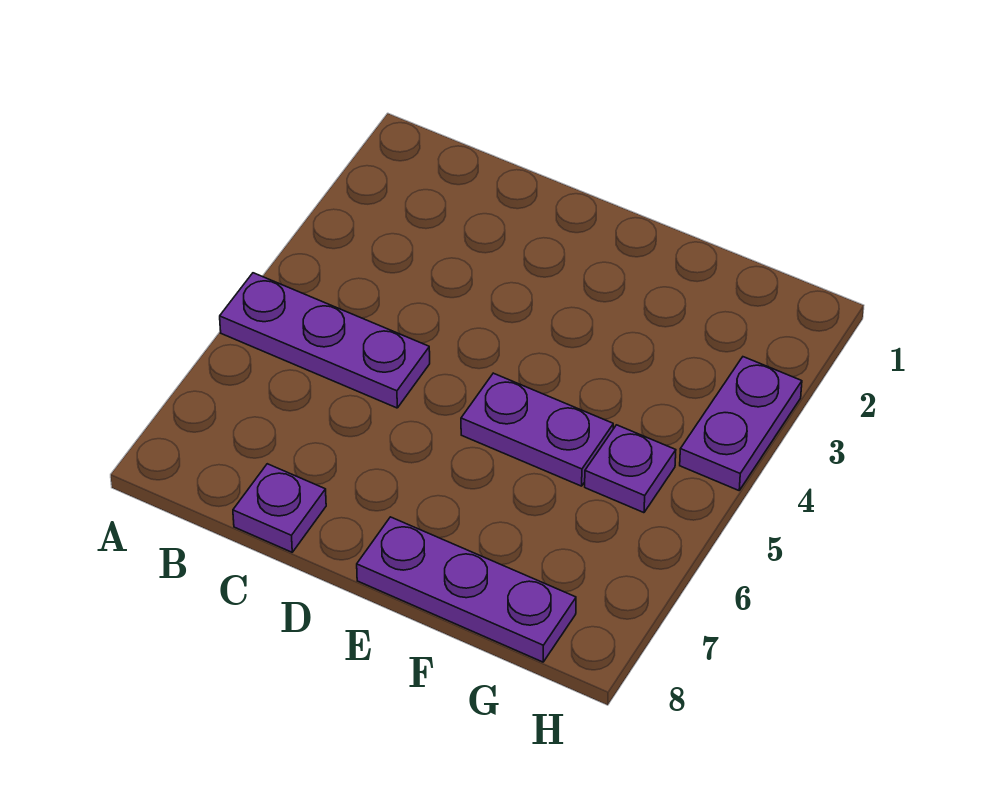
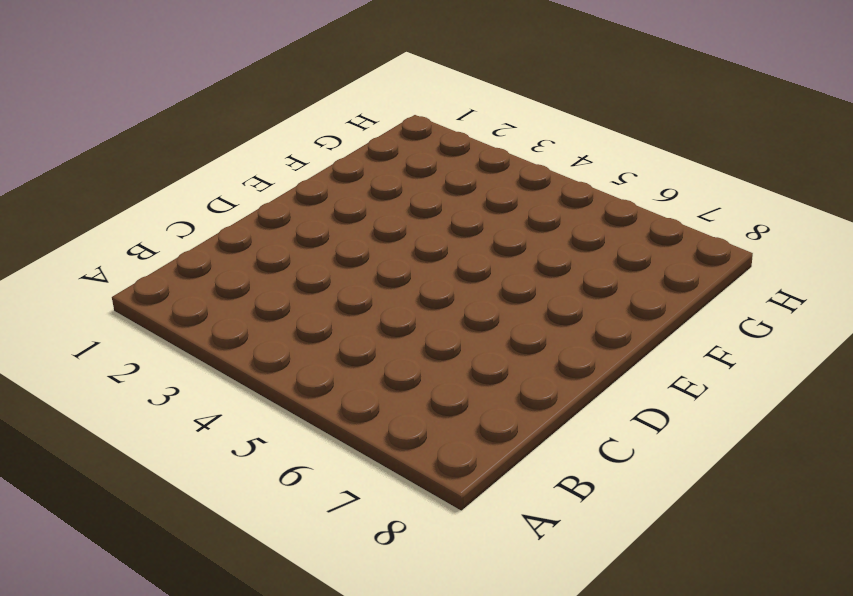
none -> purple plate A5:C5 level 1
none -> purple plate C8 level 1

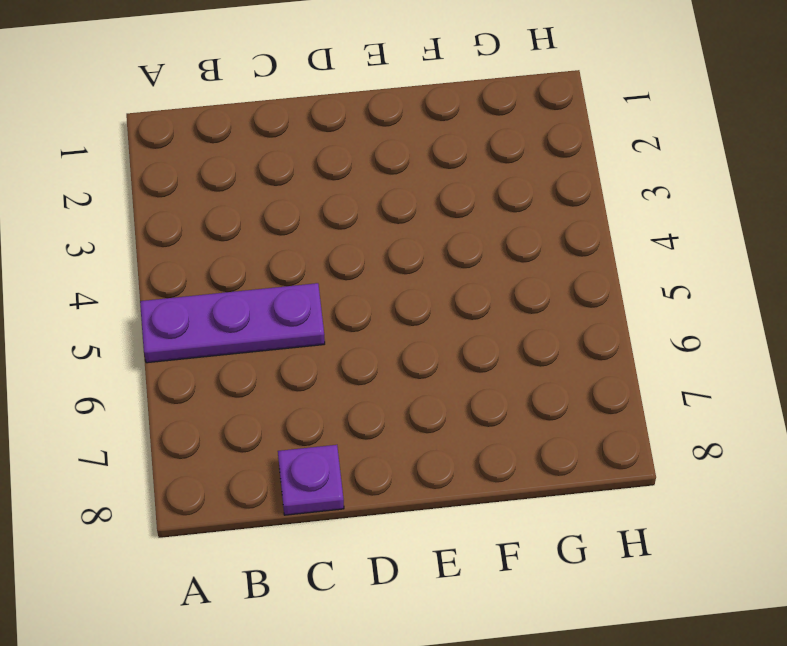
none -> purple plate E5:F5 level 1
none -> purple plate E8:G8 level 1

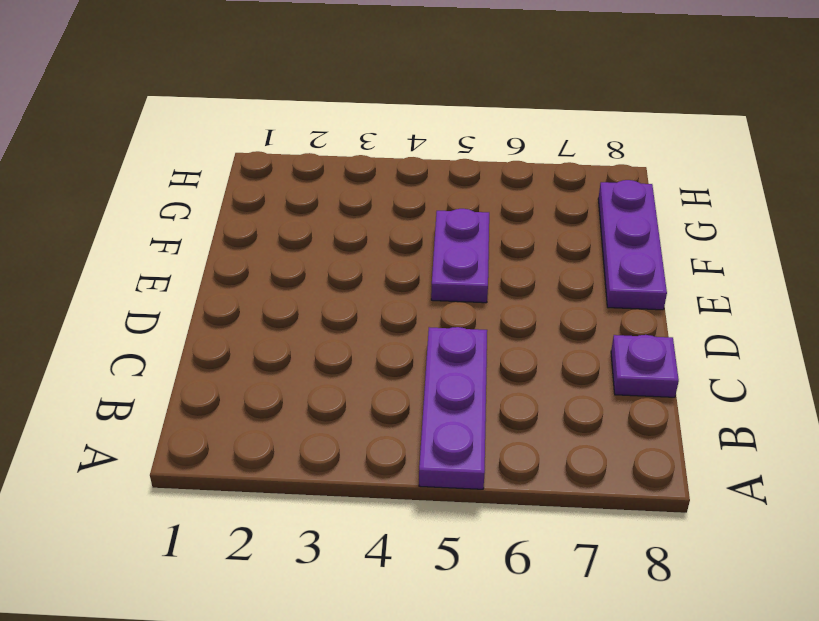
none -> purple plate G5 level 1
none -> purple plate H3:H4 level 1

